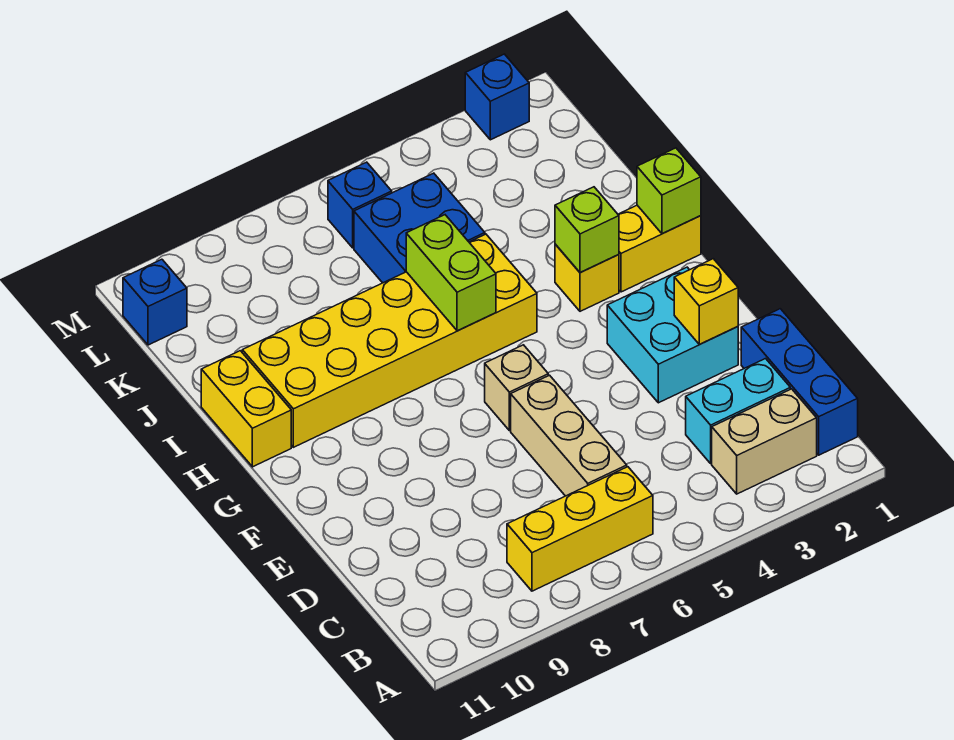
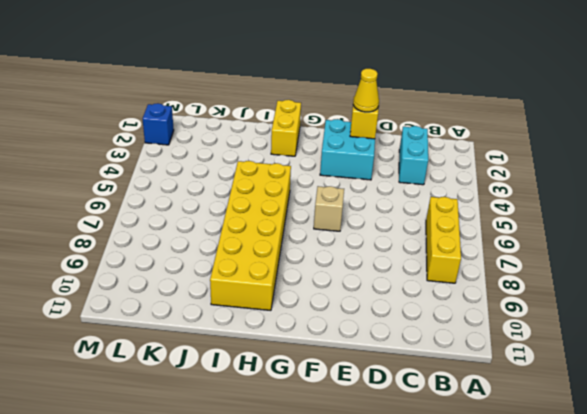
yellow cone E2 level 3 -> none
none -> blue brick B1:D1 level 1
none -> tan brick B2:B3 level 1
none -> tan brick C6:E6 level 1

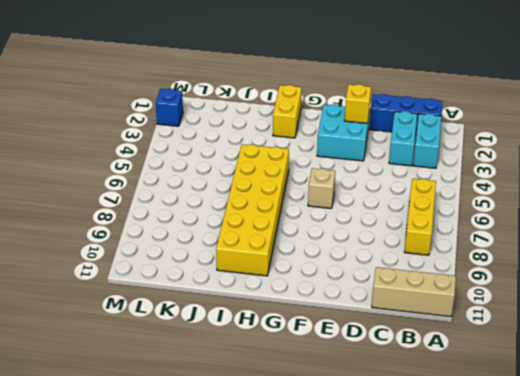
tan brick A11:C11 level 1 -> tan brick C6:E6 level 1
cyan brick B2:B3 level 1 -> tan brick B2:B3 level 1
none -> yellow brick H3 level 1
none -> yellow brick H11:I11 level 1
none -> blue brick J5:K6 level 1

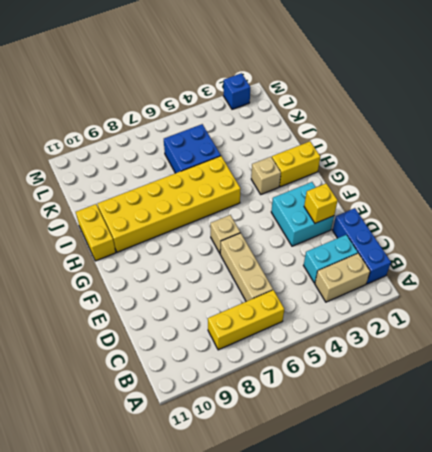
tan brick H3 level 1 -> yellow brick H3 level 1
none -> blue brick L6 level 1
none -> blue brick L11 level 1
none -> lime brick H1 level 2

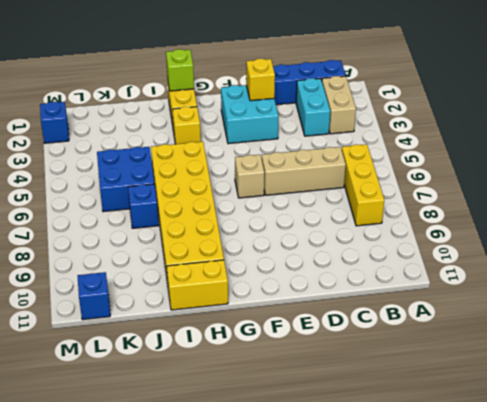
blue brick J7 level 1 -> blue brick L6 level 1
none -> lime brick H3 level 2
none -> lime brick H6:I6 level 2

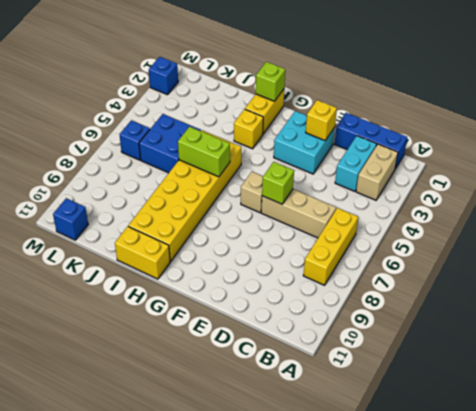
lime brick E6 level 2 -> lime brick H3 level 2

